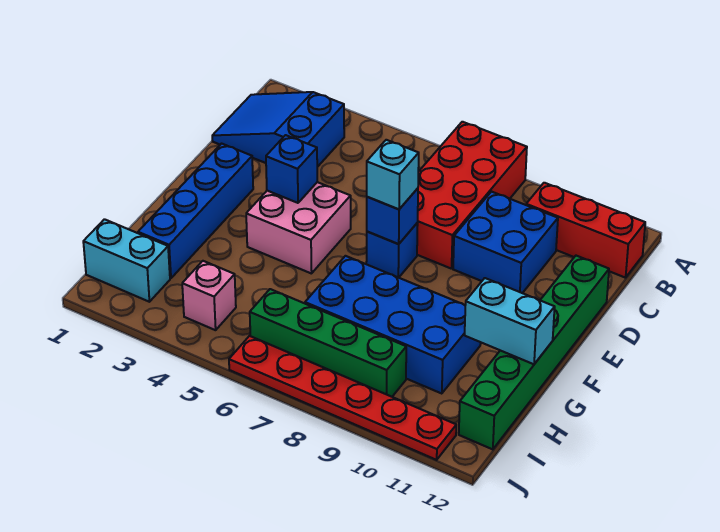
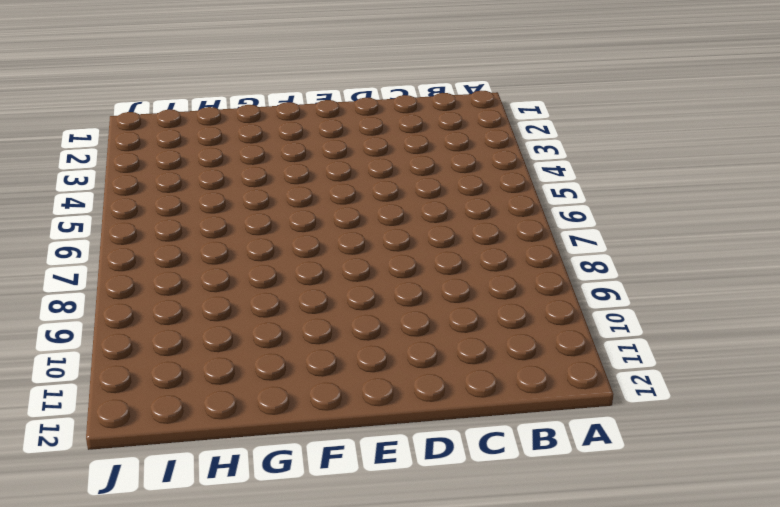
none -> red brick A7:D8 level 1
none -> blue slope B1:C3 level 1 top 3
none -> red brick B10:B12 level 1

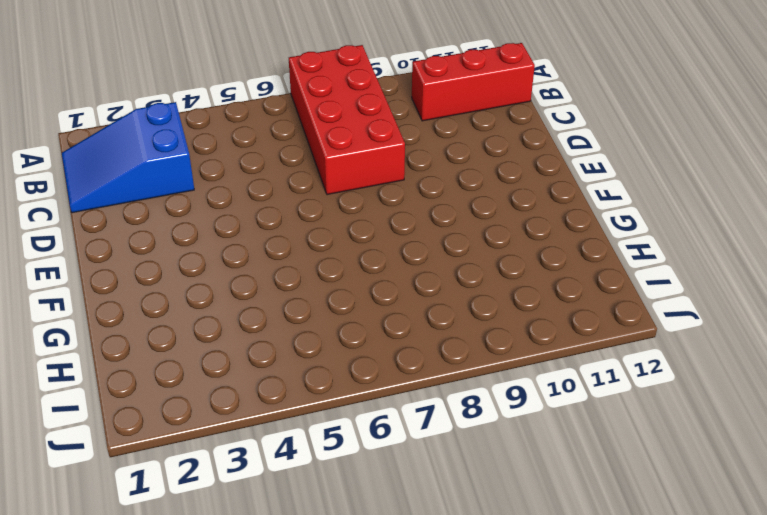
none -> blue brick C9:D10 level 1
none -> green brick D12:I12 level 1
none -> blue brick E2:H2 level 1

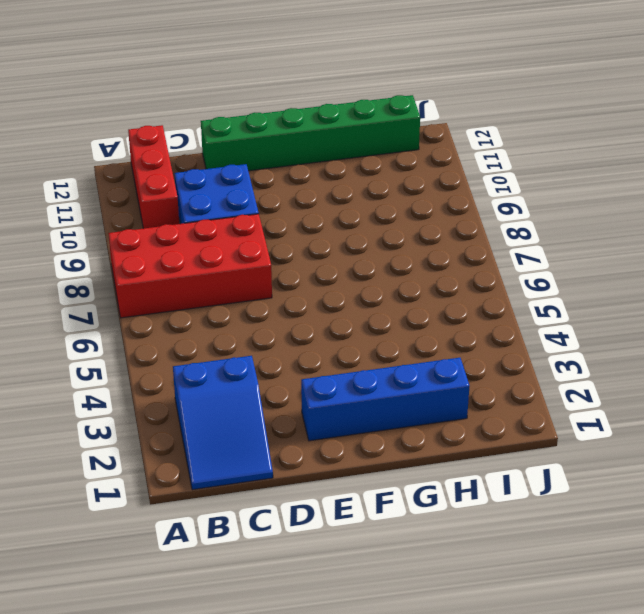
none -> pink brick E4:F5 level 1
none -> blue brick E7 level 1
none -> blue brick G7:H10 level 1

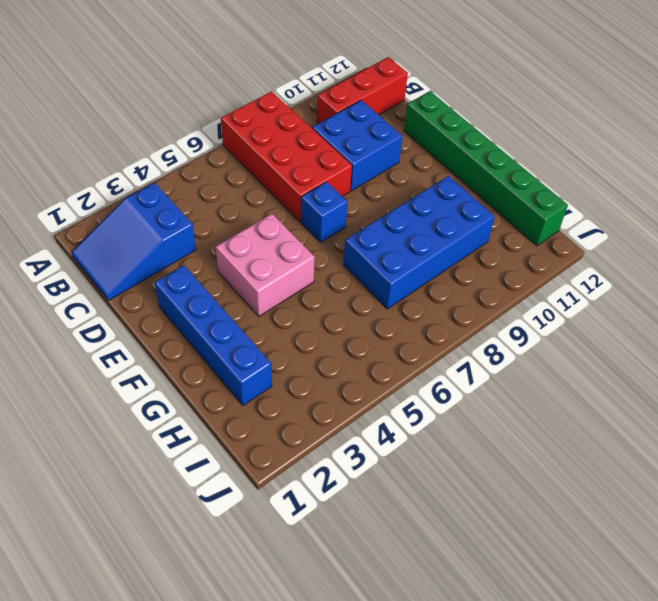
none -> cyan brick I1:I2 level 1
none -> pink brick I4 level 1
none -> green brick I6:I9 level 1

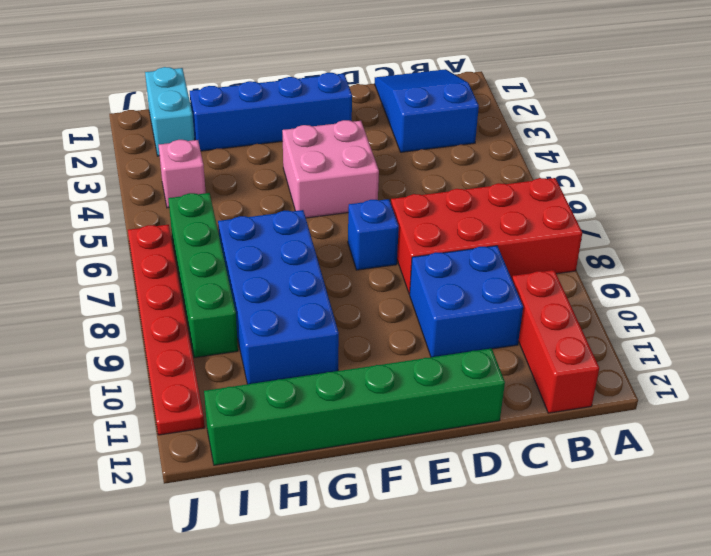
none -> blue brick E4 level 2
none -> blue brick E7 level 2
none -> cyan brick G11:G12 level 2

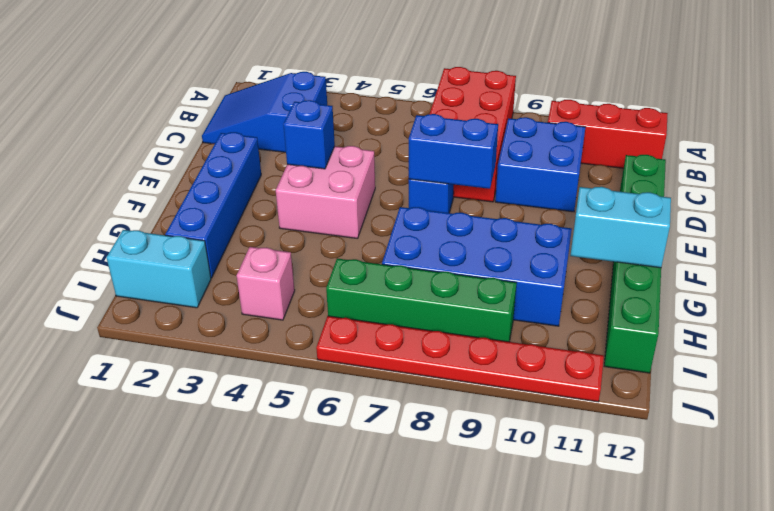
blue brick E7:E8 level 2 -> blue brick E7 level 2
none -> cyan brick E7 level 3

